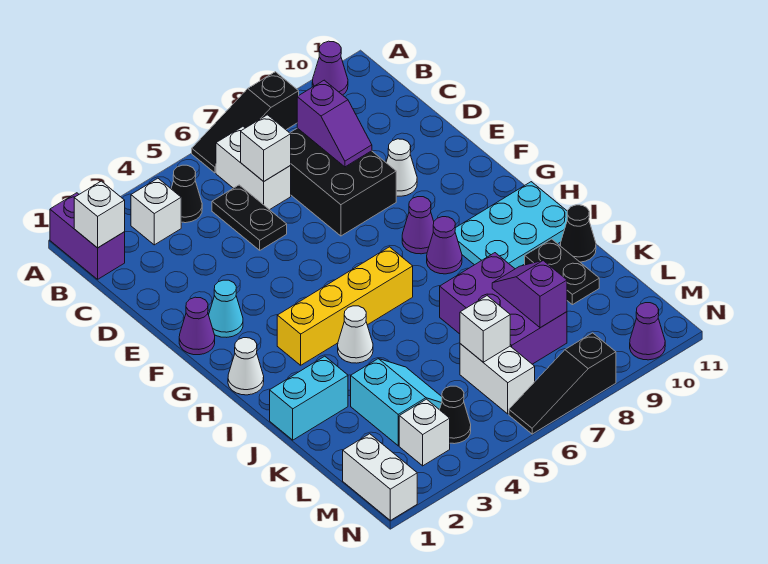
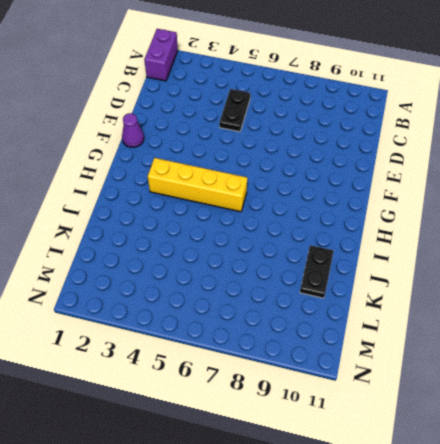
none -> black slope A6:A8 level 1 top 8
none -> purple cone A10 level 1
none -> white brick B3 level 1
none -> black cone B4 level 1

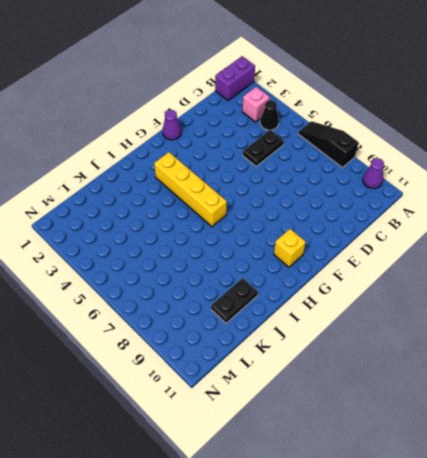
pink brick B3 level 1 -> white brick B3 level 1
yellow brick G10 level 1 -> none
none -> white brick B6:C6 level 1
none -> black brick C7:E8 level 1
none -> white cone E9 level 1
none -> cyan cone F2 level 1

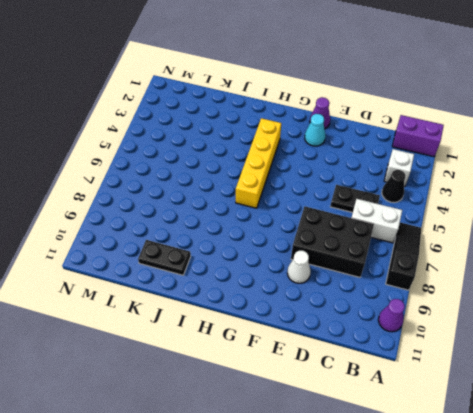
none -> purple cone G8 level 1
none -> white cone H1 level 1
none -> purple cone H8 level 1
none -> cyan plate H9:I11 level 1

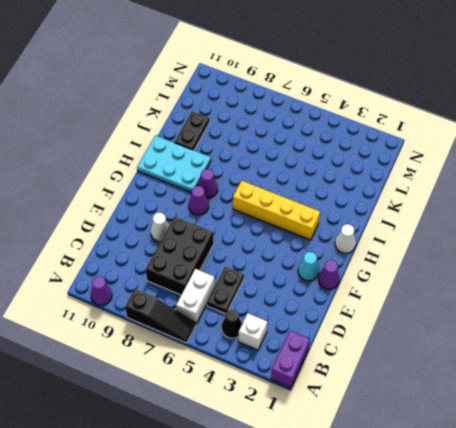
none -> white cone I4 level 1
none -> cyan brick J1:J2 level 1
none -> purple brick J7:L8 level 1
none -> black cone J11 level 1

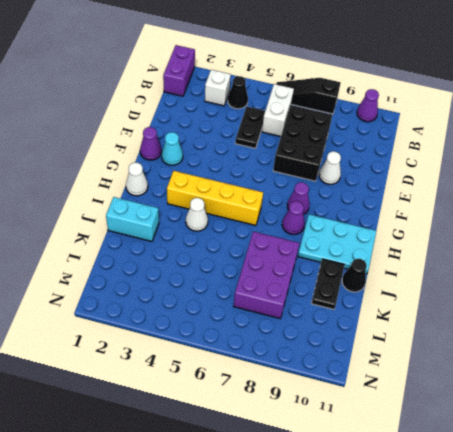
none -> cyan slope K3:L4 level 1 top 3
none -> white brick L6:M6 level 1
none -> white brick M1:N1 level 1
none -> white brick M3 level 1

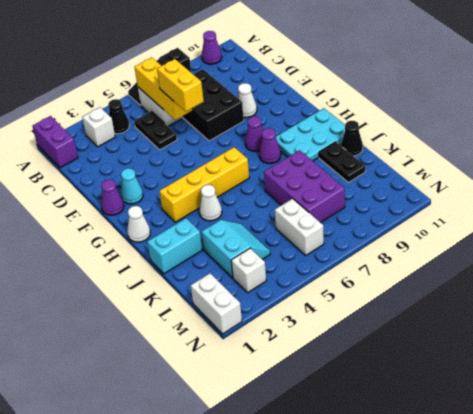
yellow brick B6:D6 level 2 -> white brick C6 level 2
yellow brick D6:E6 level 3 -> none
none -> black cone M4 level 1
none -> black slope N6:N8 level 1 top 8
none -> purple cone N10 level 1
none -> white brick B1 level 2

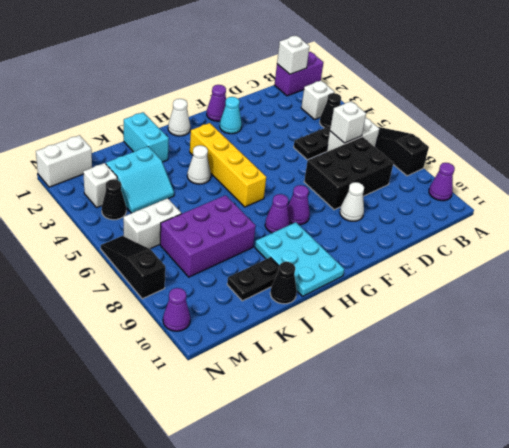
none -> purple slope C8:D8 level 2 top C
none -> purple slope K8:L8 level 2 top L
none -> white brick L6 level 2

